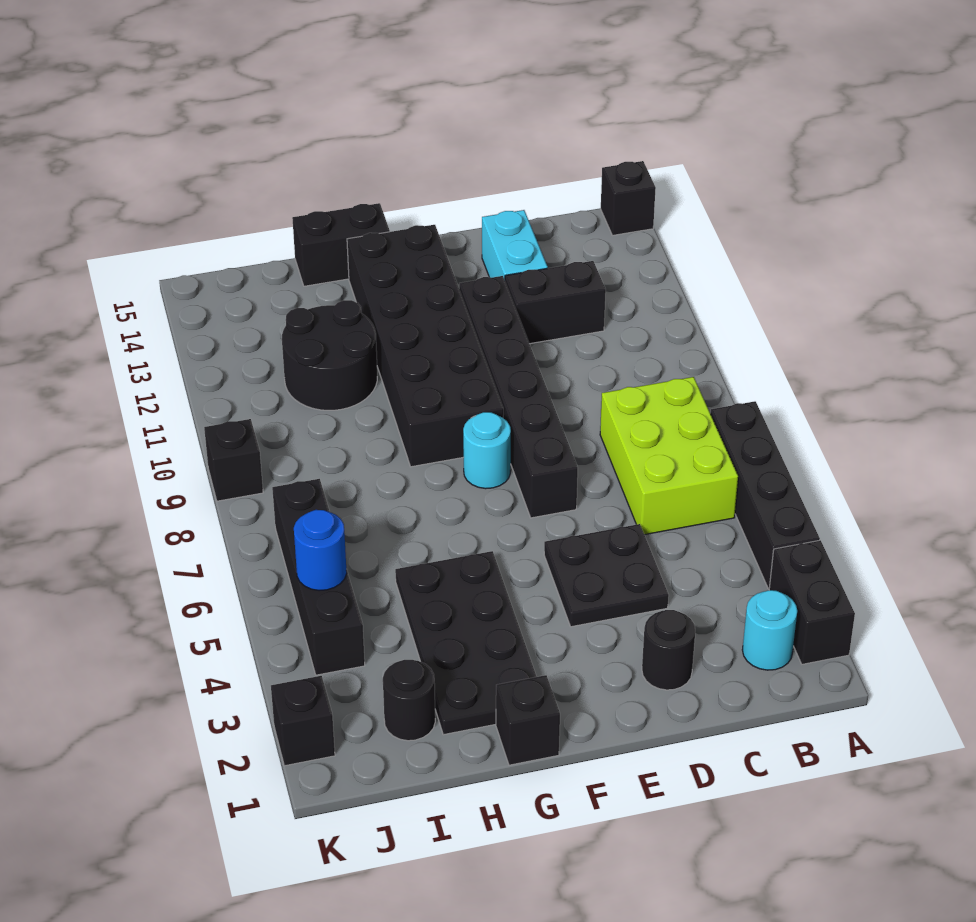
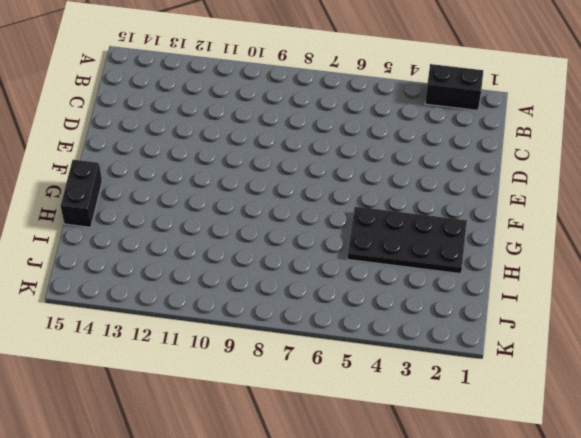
none -> black brick A4:A7 level 1
none -> black brick A15 level 1
none -> cyan round brick B2 level 1

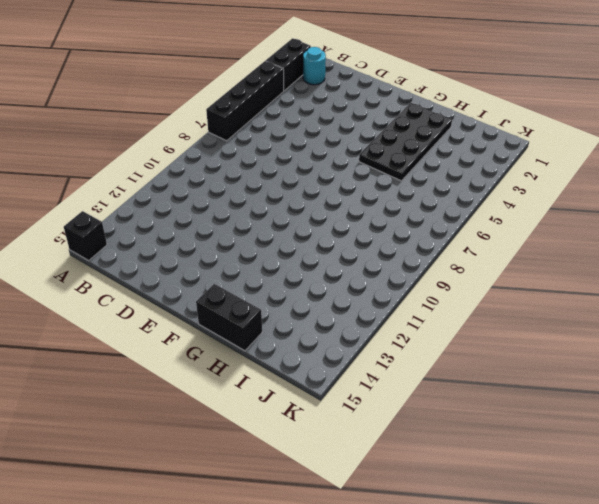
none -> lime brick B6:C8 level 1
none -> black brick C12:D12 level 1
none -> black round brick D2 level 1

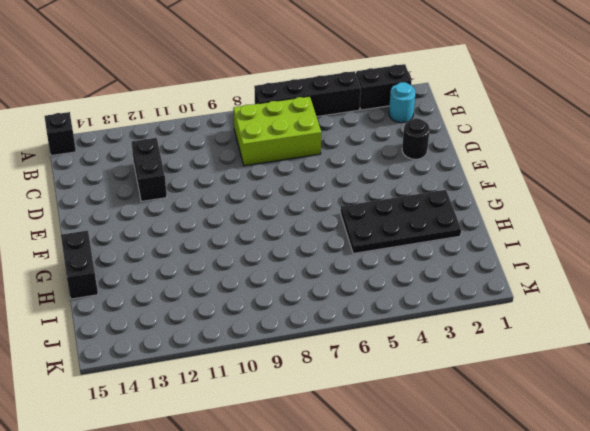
none -> black plate D4:E5 level 1
none -> cyan brick D13:D14 level 1
none -> black brick E7:E12 level 1

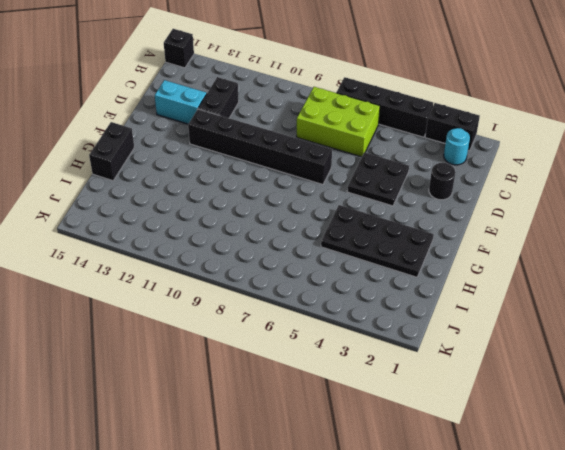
none -> cyan round brick F8 level 1
none -> black brick F9:G14 level 1
none -> black brick G1 level 1

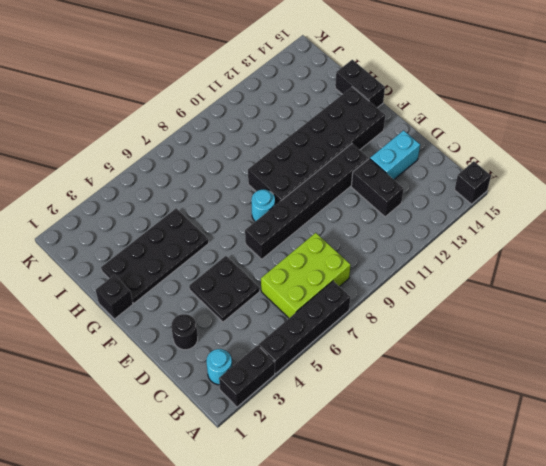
none -> black round brick H11:I12 level 1
none -> black round brick I2 level 1
none -> black brick J4:J7 level 1

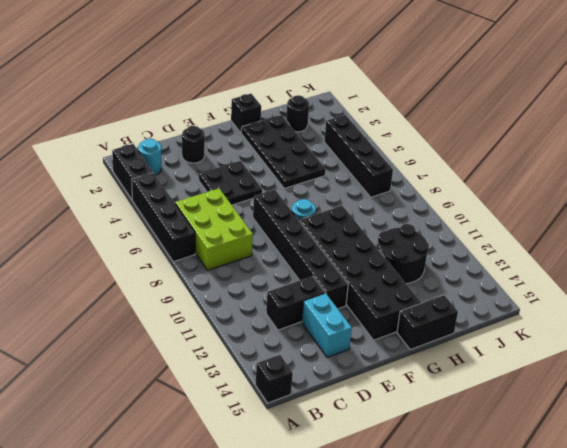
none -> black brick K2 level 1
none -> black brick K9 level 1
none -> blue round brick J5 level 2

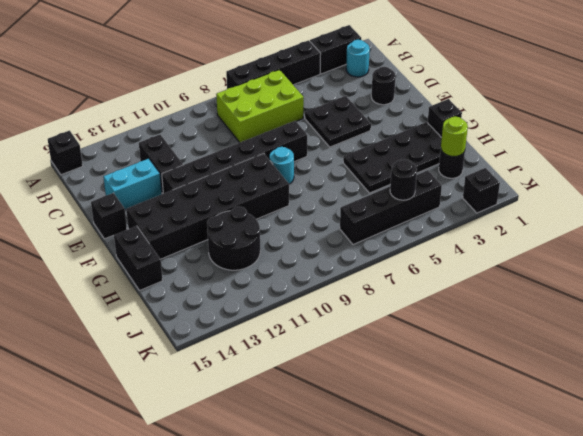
black brick E15 level 1 -> black brick K9 level 1
lime round brick I2 level 2 -> none
black round brick J5 level 2 -> blue round brick J5 level 2

